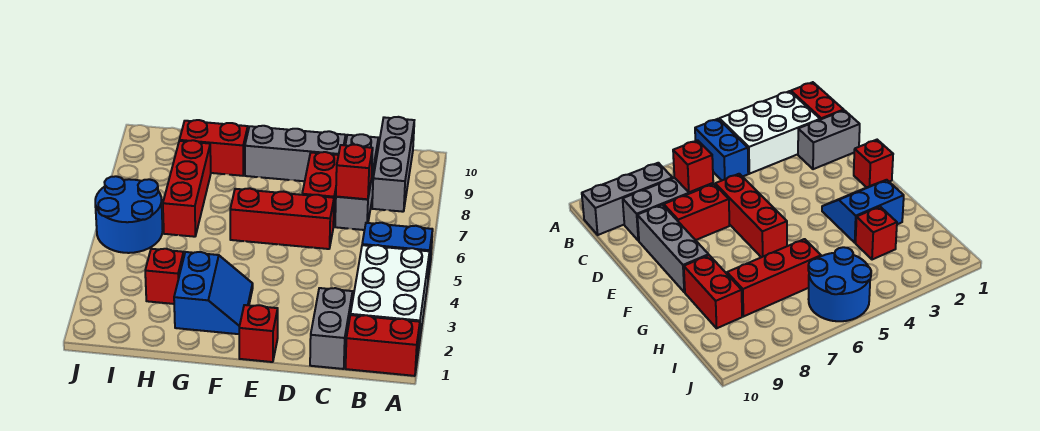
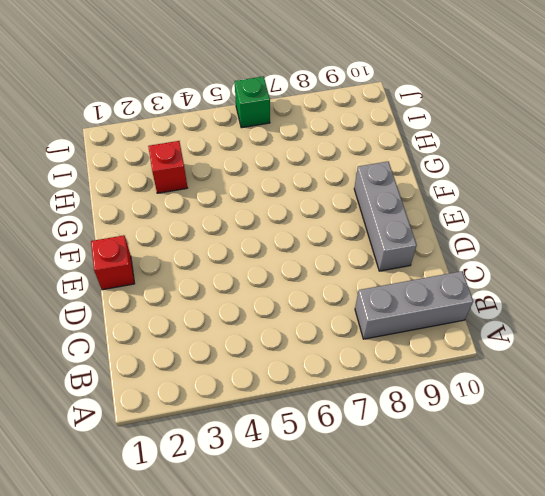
green brick J6 level 1 -> blue round brick I5:J6 level 1
none -> red brick A1:B1 level 1
none -> white brick A2:B4 level 1
none -> blue brick A5:B5 level 1

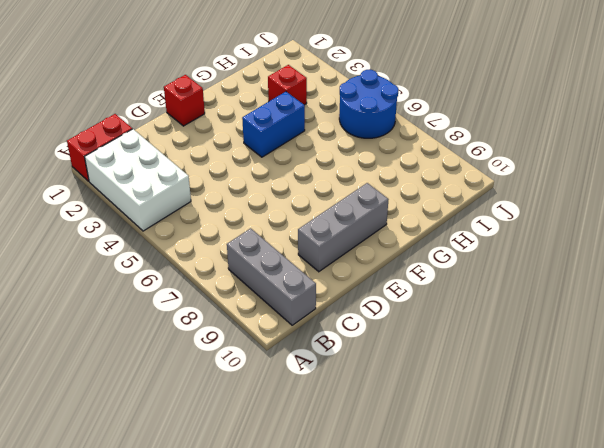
blue brick F4:G4 level 1 -> blue brick A5:B5 level 1
none -> grey brick C1:C2 level 1
none -> grey brick C7:C9 level 1
none -> red brick D6:F6 level 1

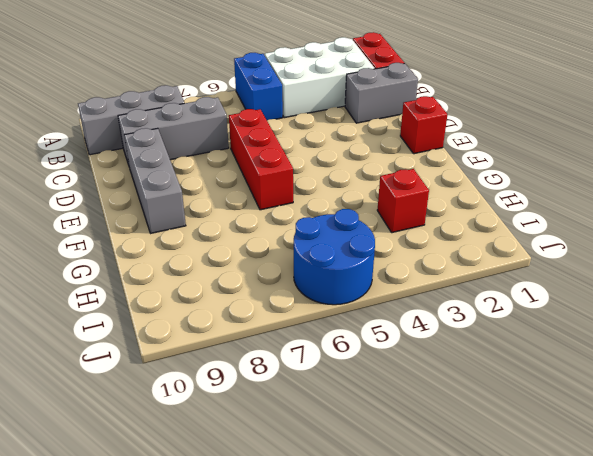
none -> red brick D7:D8 level 1
none -> blue slope F2:G3 level 1 top G
none -> red brick G9:H9 level 1

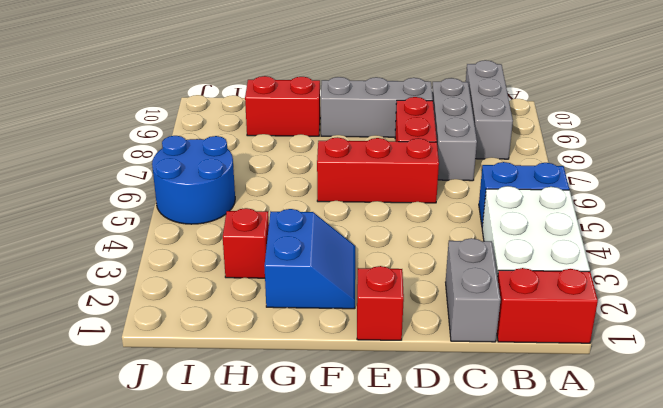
none -> red brick H6:H8 level 1
none -> red brick C7 level 2

